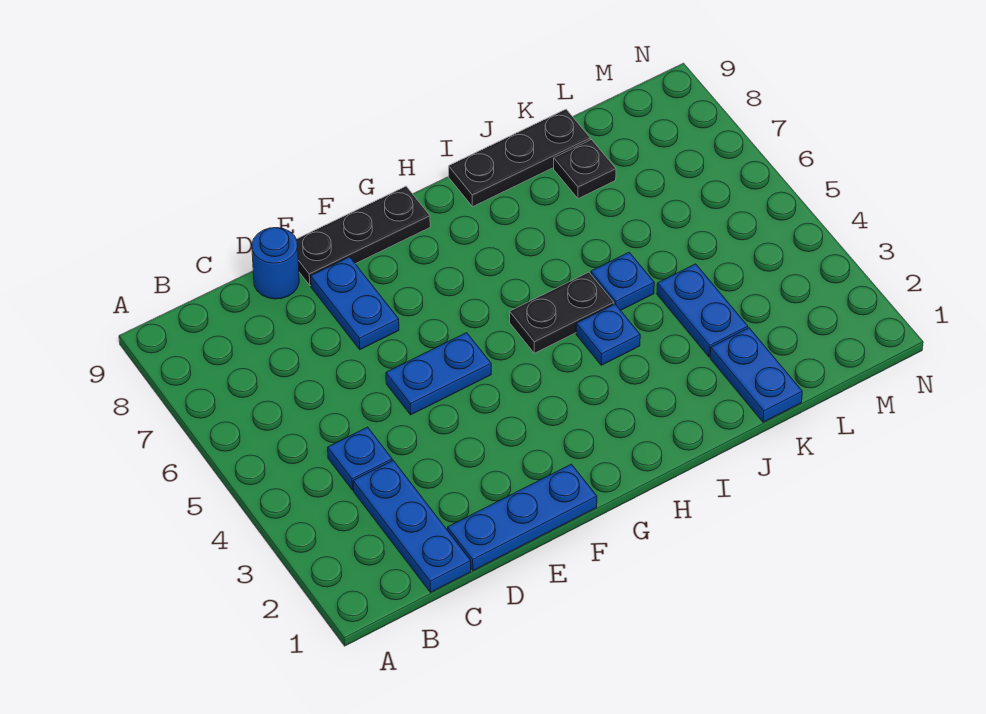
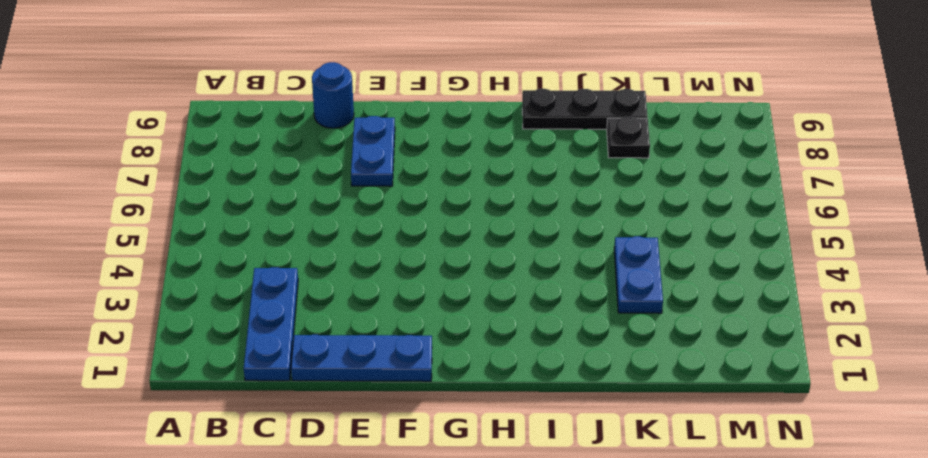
none -> blue plate C4 level 1
none -> blue plate E5:F5 level 1
none -> black plate E9:G9 level 1

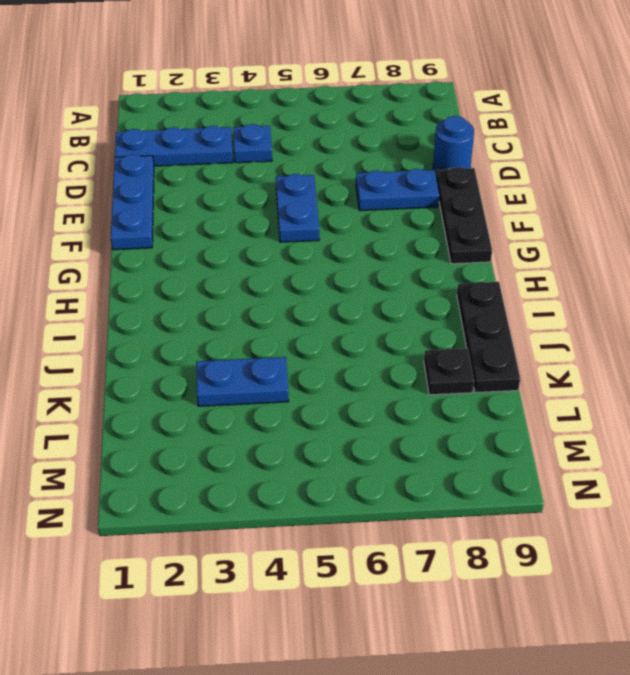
none -> black plate H5:I5 level 1
none -> blue plate I4 level 1
none -> blue plate J5 level 1

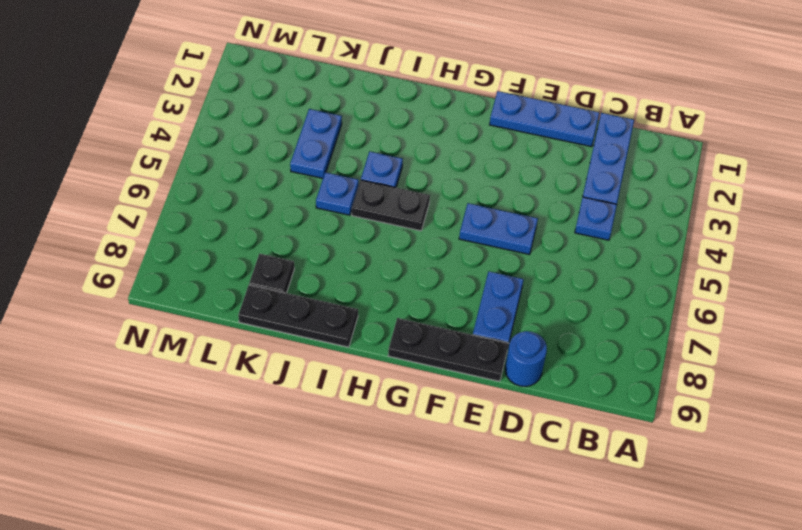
none -> blue plate K1:K2 level 1

